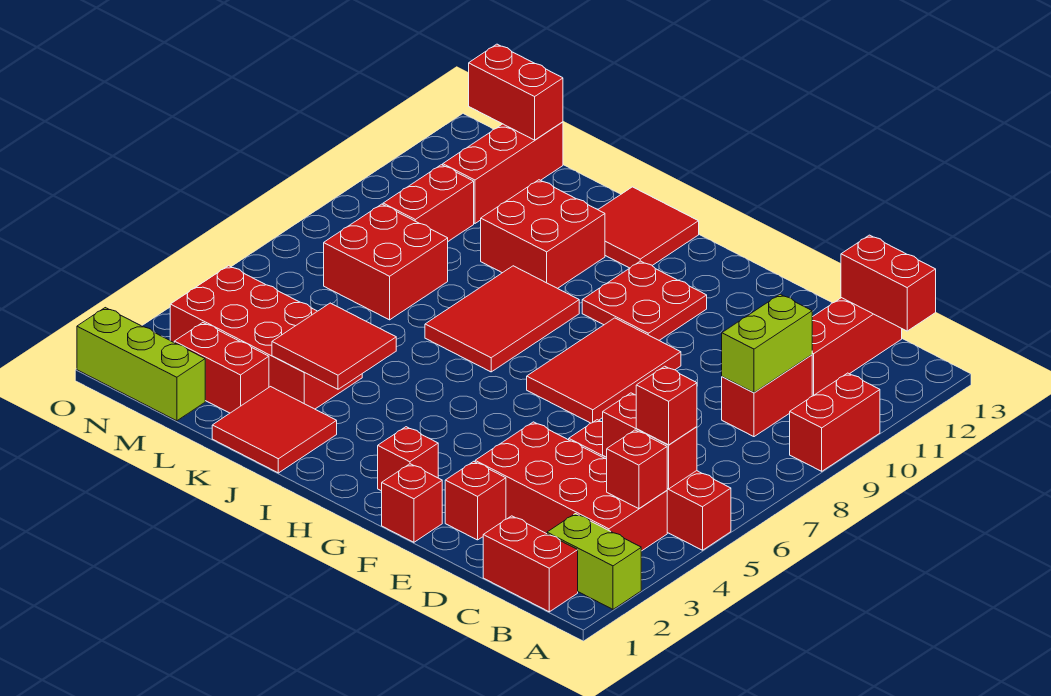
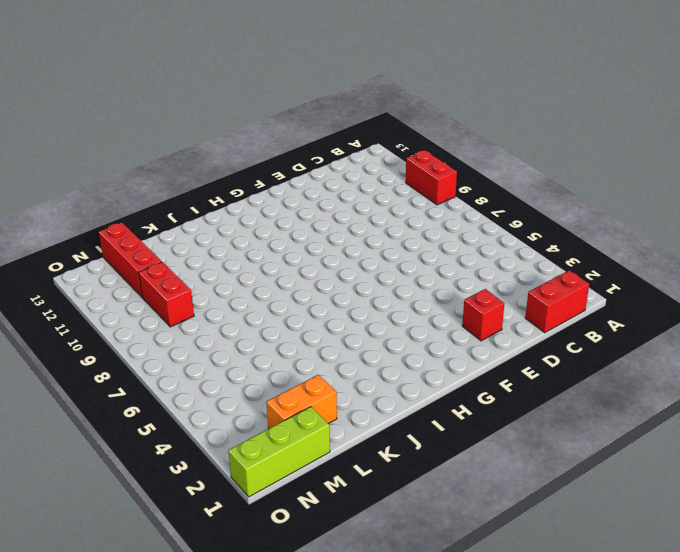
orange brick L2:M2 level 1 -> red brick L2:M2 level 1
none -> lime brick A2:B2 level 1
none -> red brick A5:D5 level 1
none -> red brick B3:E4 level 1

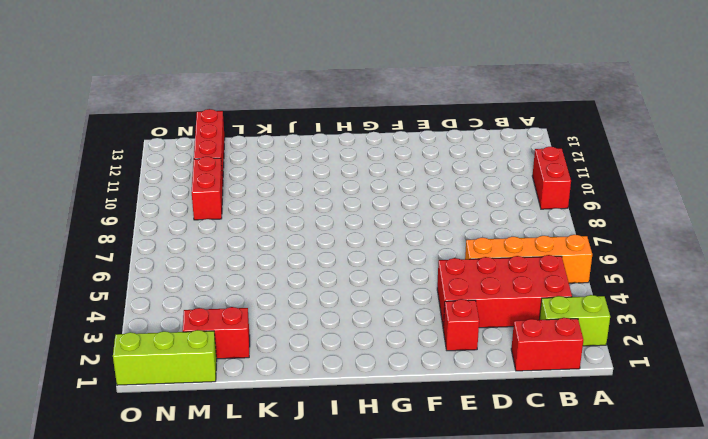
orange brick A5:D5 level 1 -> red brick A5:D5 level 1
none -> red brick C9:C10 level 1
none -> red brick C11:C13 level 1
none -> red brick F1 level 1

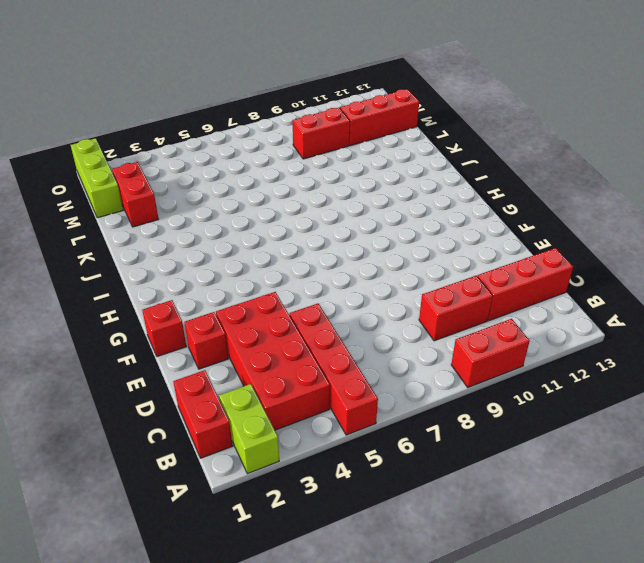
none -> red tile F7:G9 level 1
none -> red brick G2 level 1
none -> red plate G10:H11 level 1

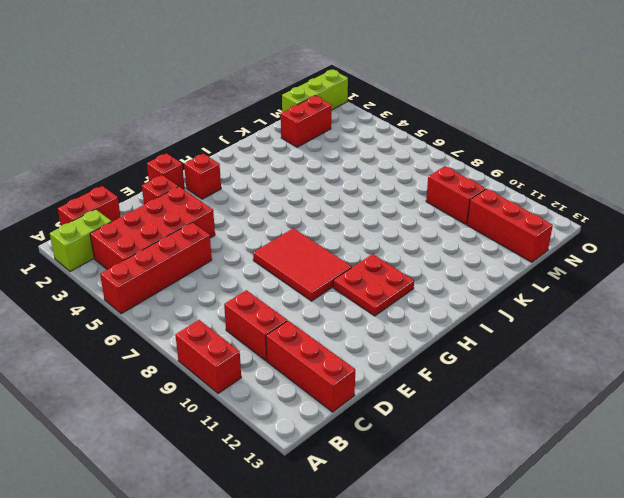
none -> red tile I7:J9 level 1
none -> red tile I12:J13 level 1
none -> red tile J1:K2 level 1

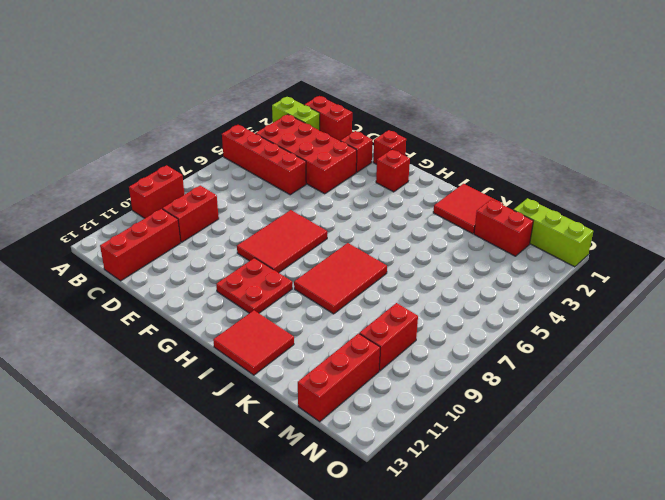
none -> red brick J10:K11 level 1
none -> red brick K3:N4 level 1
none -> red brick L7:M8 level 1

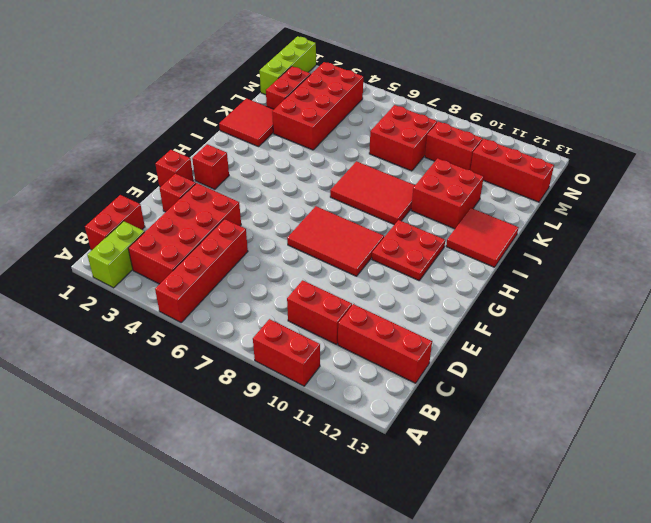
none -> red brick B4 level 2
none -> red brick B5:C5 level 2
none -> red brick B13:C13 level 2

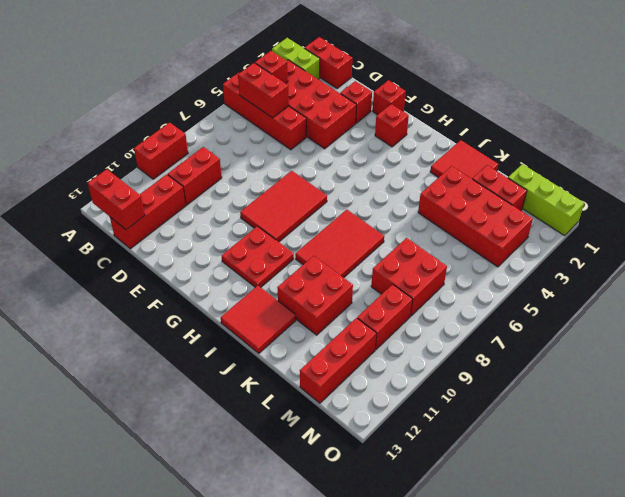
none -> lime brick C9:C10 level 2
none -> red tile J3:K4 level 2
none -> red brick M13:N13 level 2

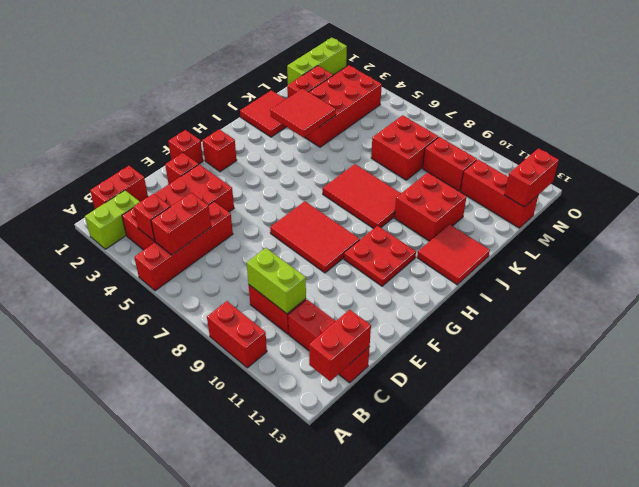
none -> red brick B5 level 3

